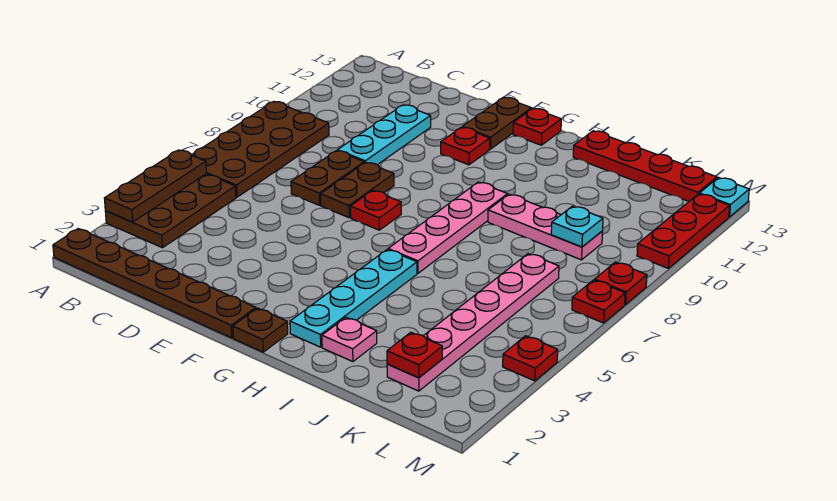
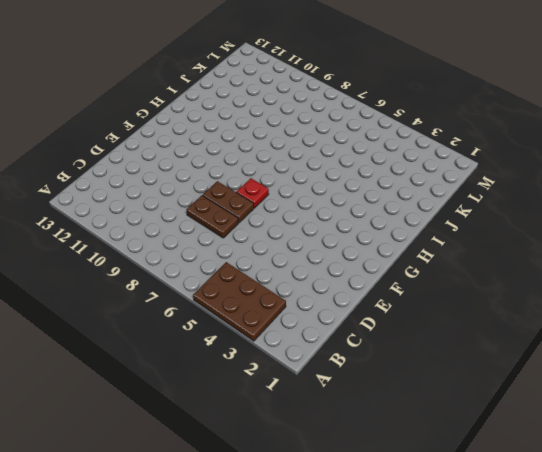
none -> brown plate A1:F1 level 1
none -> brown plate A6:B9 level 1
none -> cyan plate D9:D11 level 1

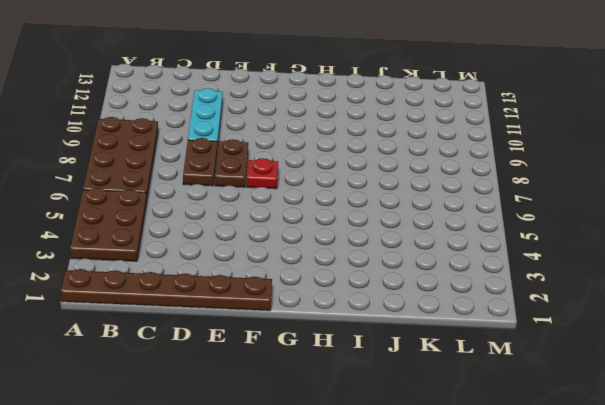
none -> red plate F11 level 1
none -> brown plate F12:F13 level 1
none -> brown plate G1 level 1

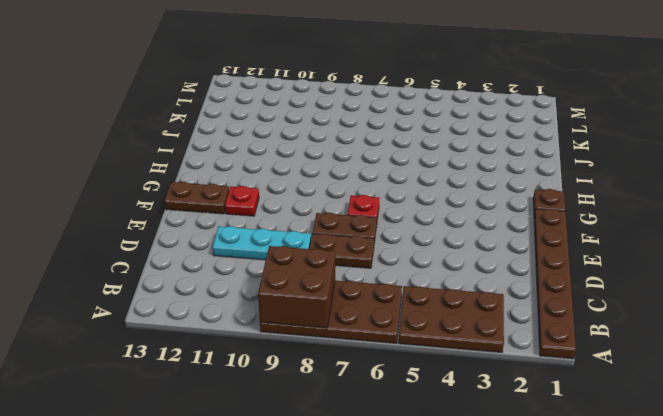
brown brick A8:B9 level 2 -> none
none -> red plate G13 level 1
none -> cyan plate H2:H5 level 1
none -> pink plate H6:H9 level 1

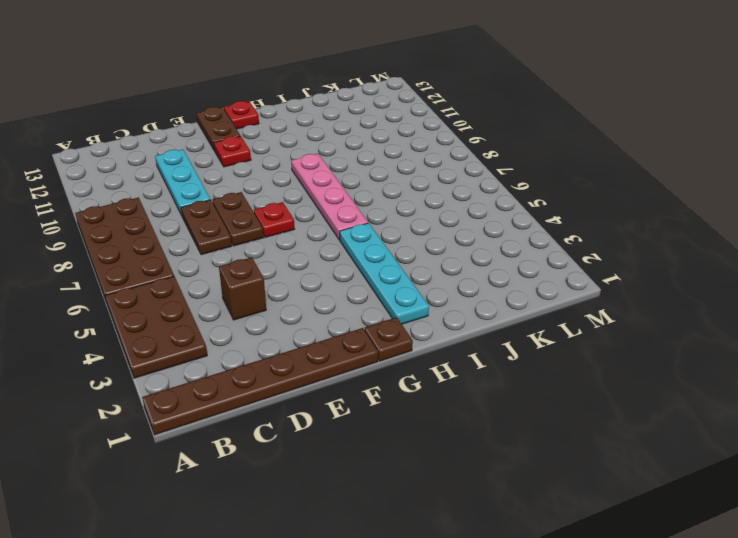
brown brick D4 level 1 -> none
none -> pink plate I2 level 1
none -> pink plate I9:K9 level 1
none -> red plate I13:L13 level 1

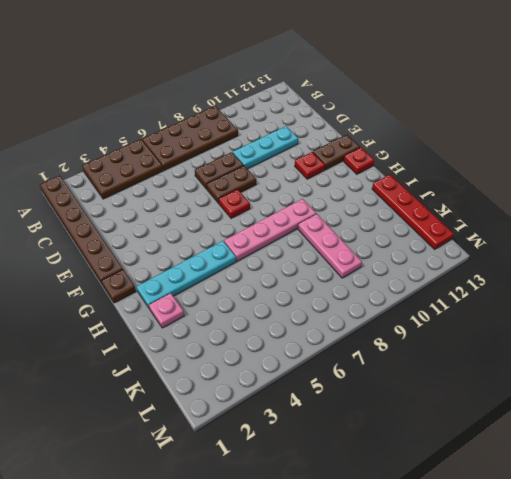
none -> pink plate K2:K7 level 1
none -> red plate M4 level 1
none -> red plate M7 level 1

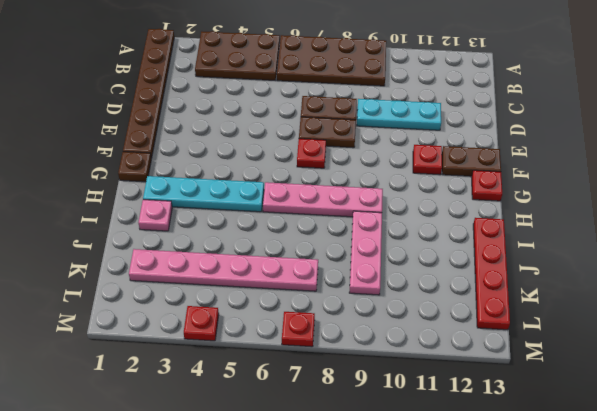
none -> red plate M8 level 1
none -> red plate M10:M12 level 1
none -> cyan plate M13 level 1

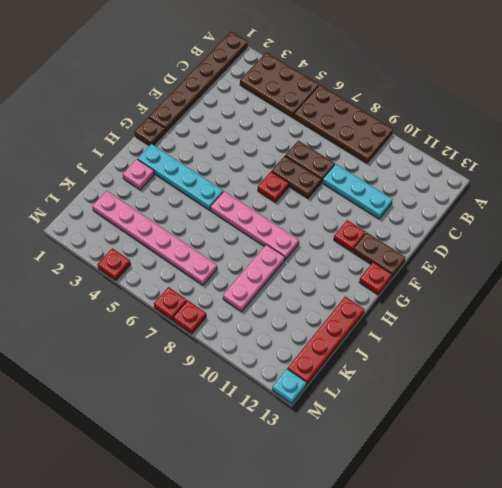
none -> red plate M10:M12 level 1
none -> brown plate A3:A5 level 2
none -> red plate K2 level 2

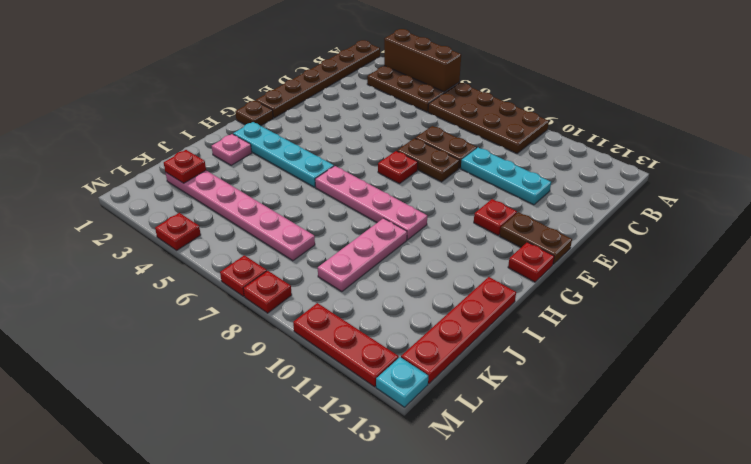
brown brick A3:A5 level 2 -> brown plate A3:A5 level 2
none -> cyan plate K9 level 2

